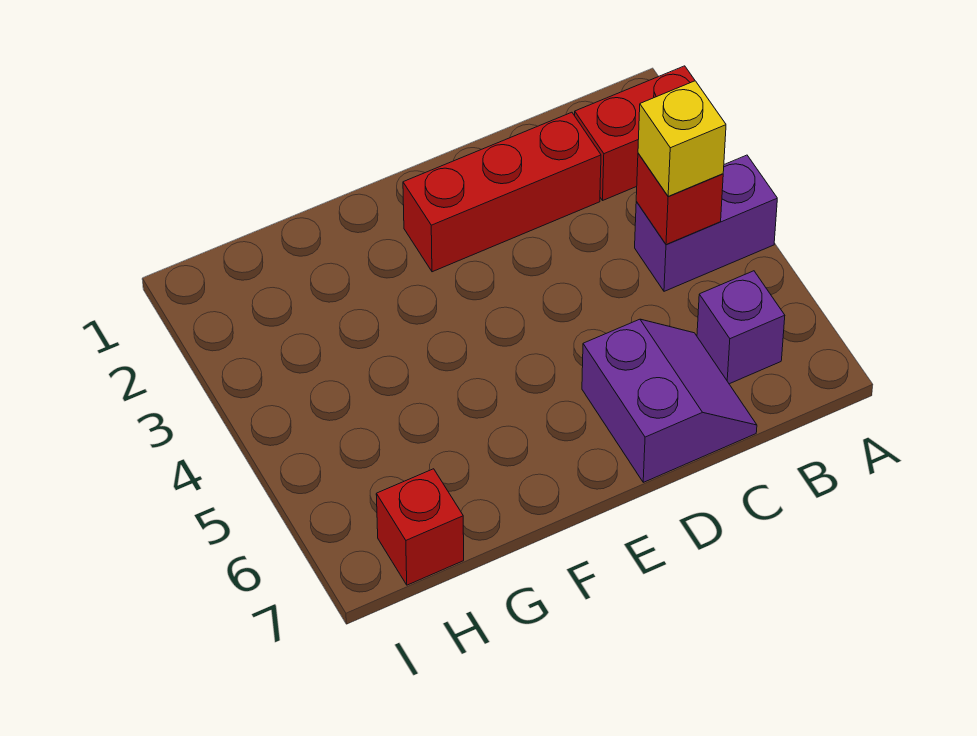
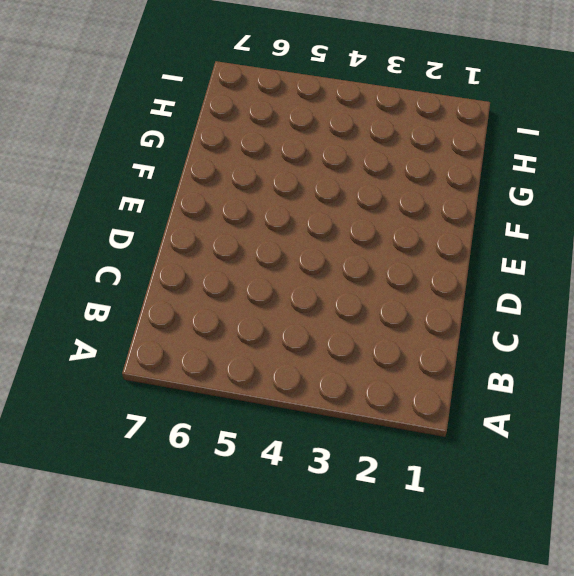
none -> red brick A2:B2 level 1
none -> purple brick A4:B4 level 1

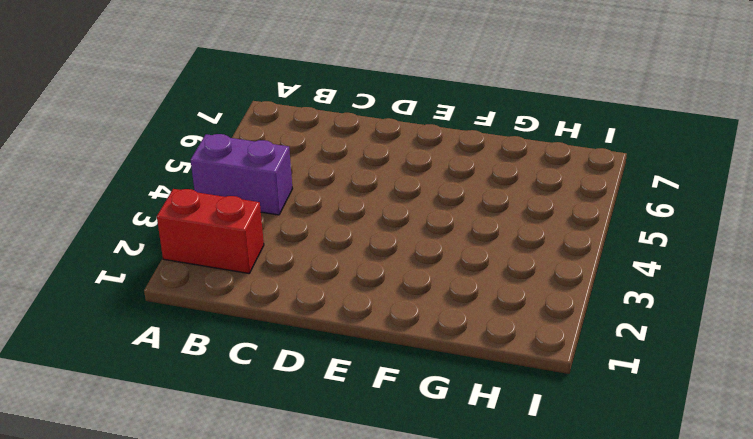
none -> purple brick B6 level 1
none -> red brick C2:E2 level 1

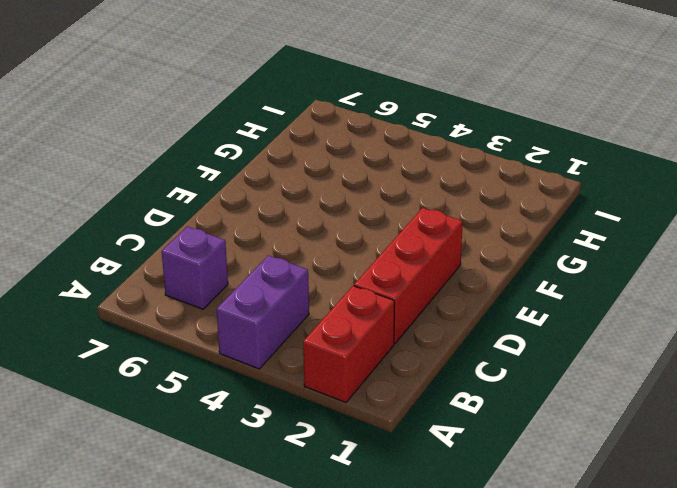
none -> purple slope C6:D7 level 1 top D
none -> red brick H7 level 1

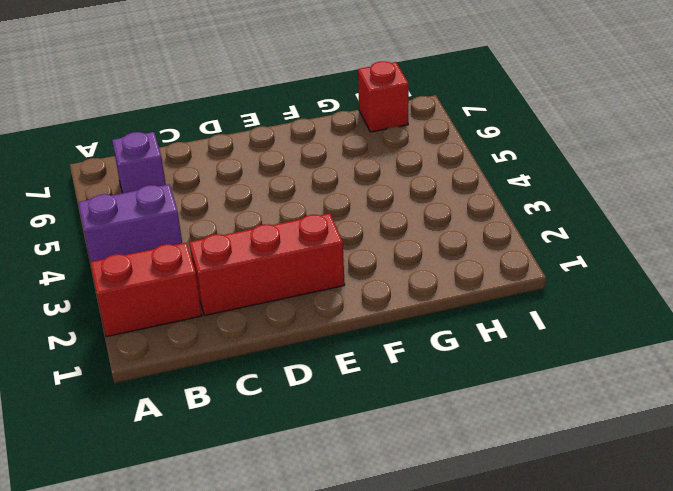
none -> purple slope C6:D7 level 1 top D
none -> red brick B4 level 2

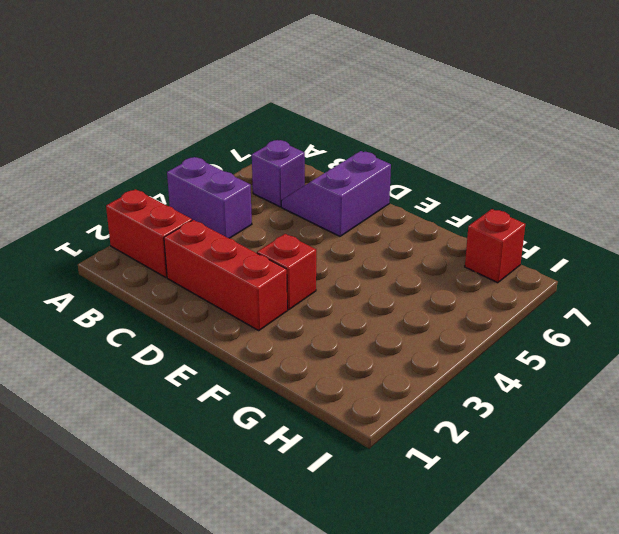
red brick E3 level 1 -> red brick B4 level 2
none -> yellow brick B4 level 3

